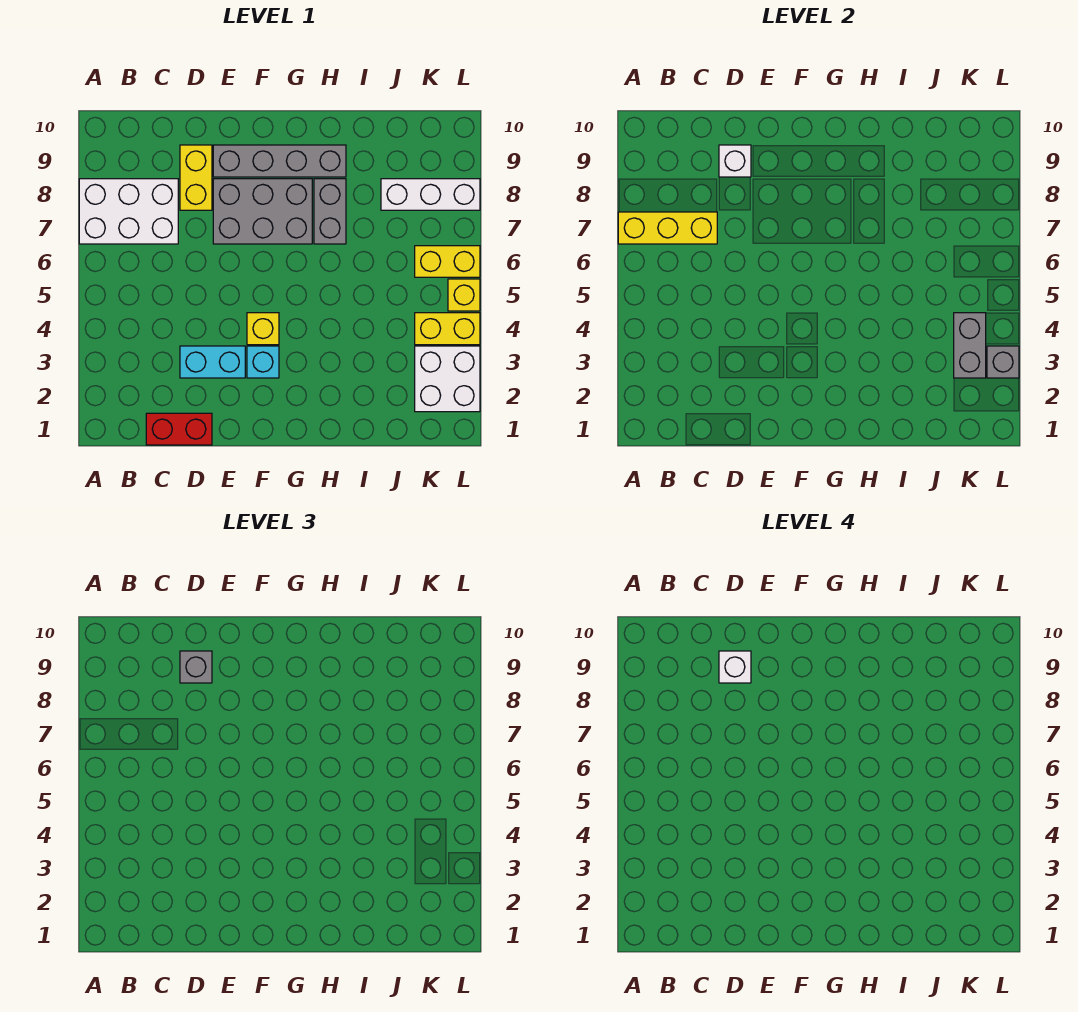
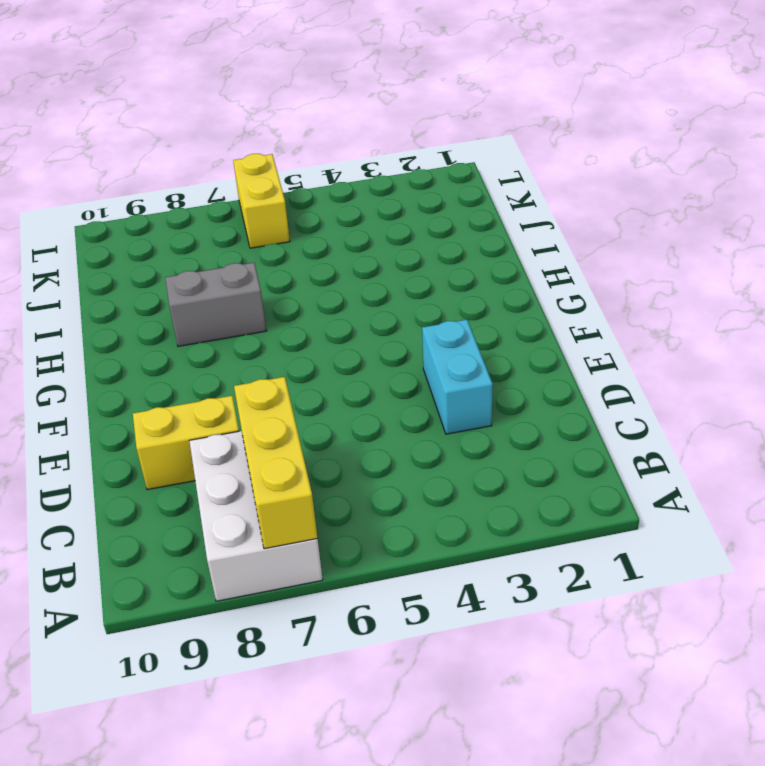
none -> red brick C1:D1 level 1
none -> grey brick E7:G8 level 1
none -> grey brick E9:H9 level 1

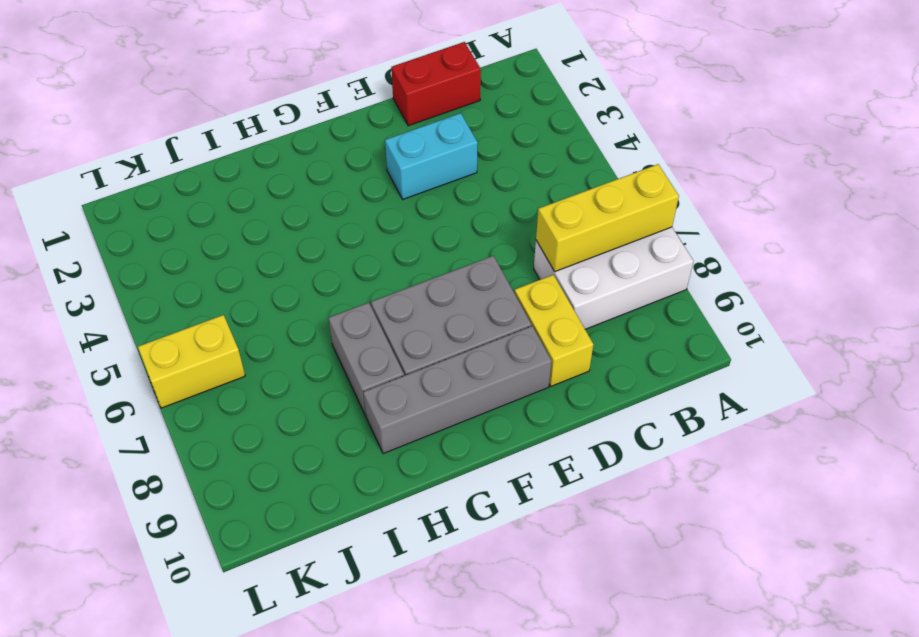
none -> cyan brick F3 level 1
none -> yellow brick F4 level 1
none -> white brick J8:L8 level 1

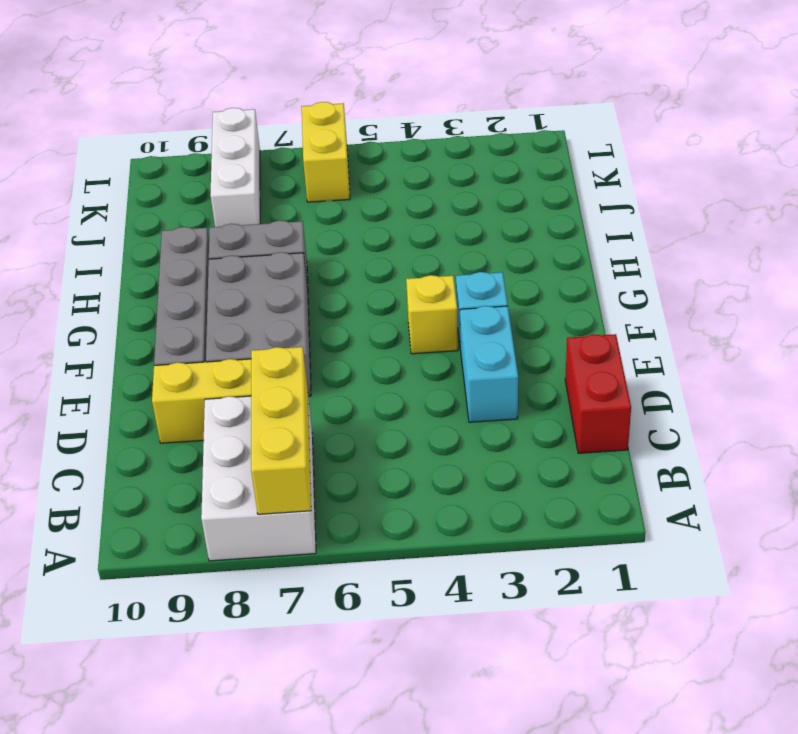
none -> white brick K2:L3 level 1
none -> yellow brick K4:L4 level 1
none -> yellow brick L5 level 1

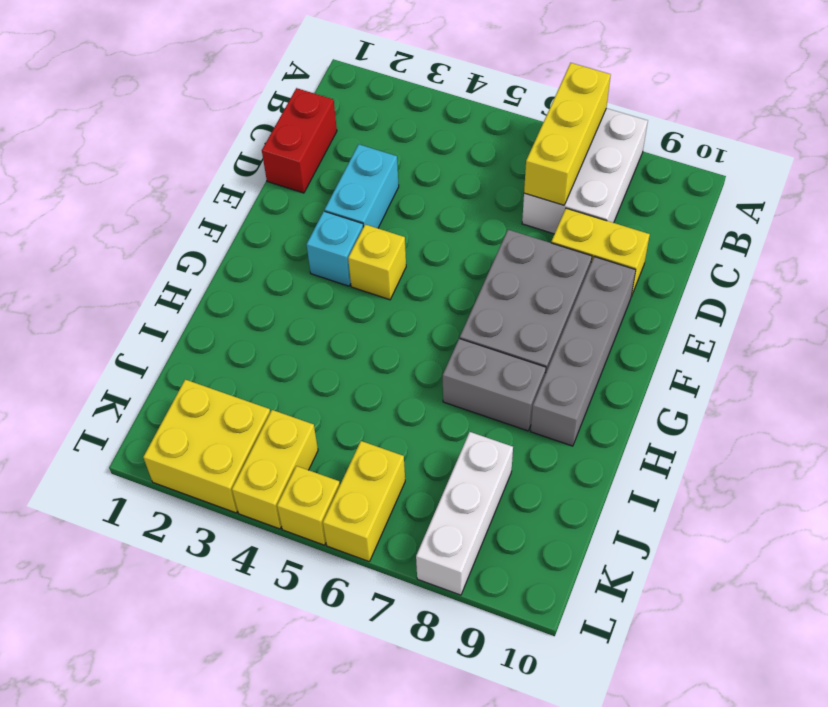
yellow brick K2:L3 level 1 -> white brick K2:L3 level 1
none -> white brick D9 level 2
none -> grey brick K3:K4 level 2
none -> grey brick L3 level 2

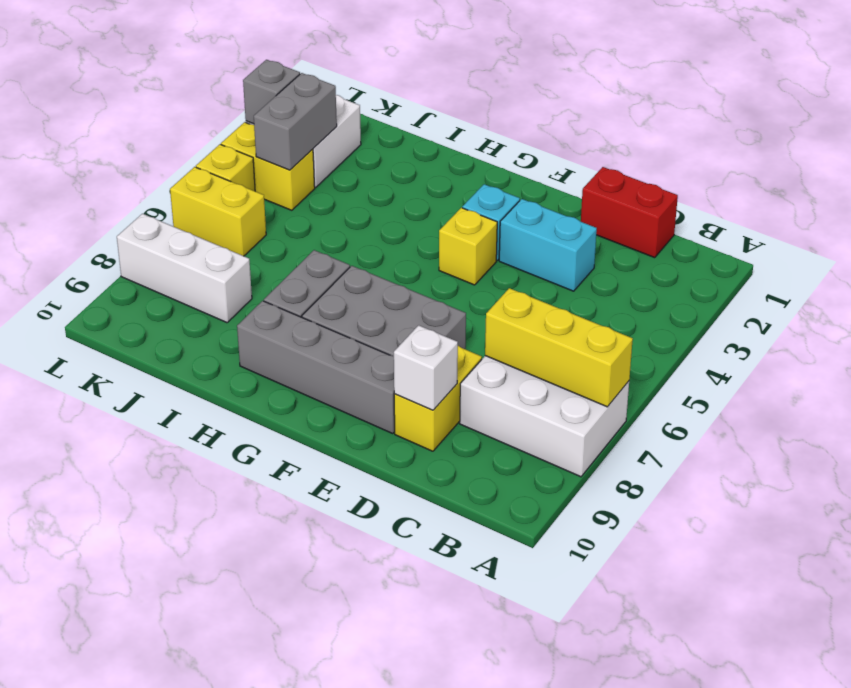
none -> grey brick D9 level 3
none -> white brick D9 level 4

